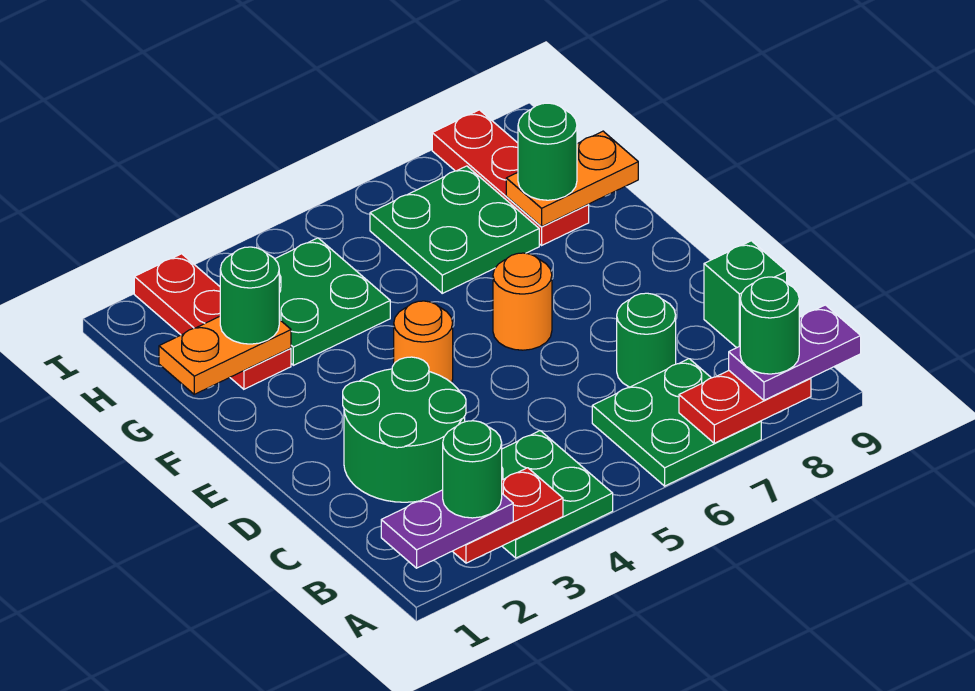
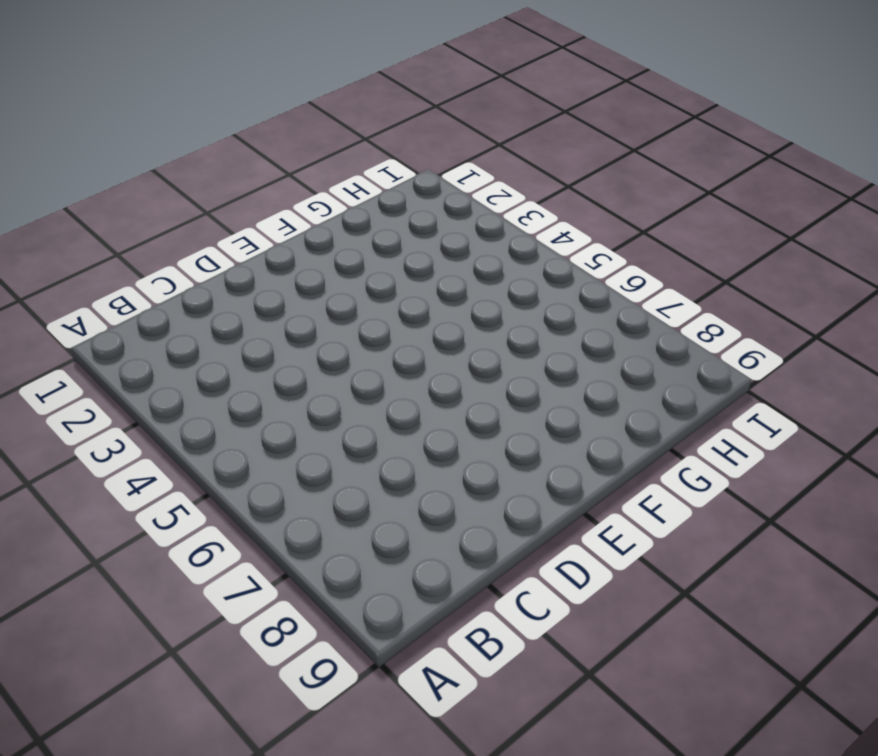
none -> green plate A3:B4 level 1
none -> green plate A6:B7 level 1
none -> green round brick C2:D3 level 1

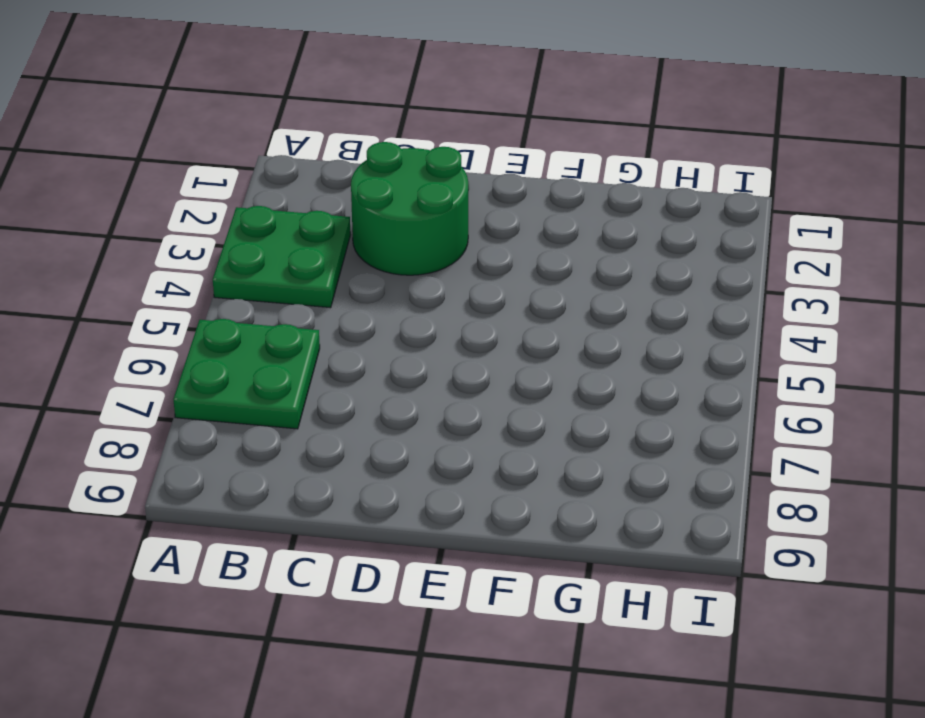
none -> green round brick C7 level 1
none -> green brick C9 level 1
none -> orange round brick E4 level 1

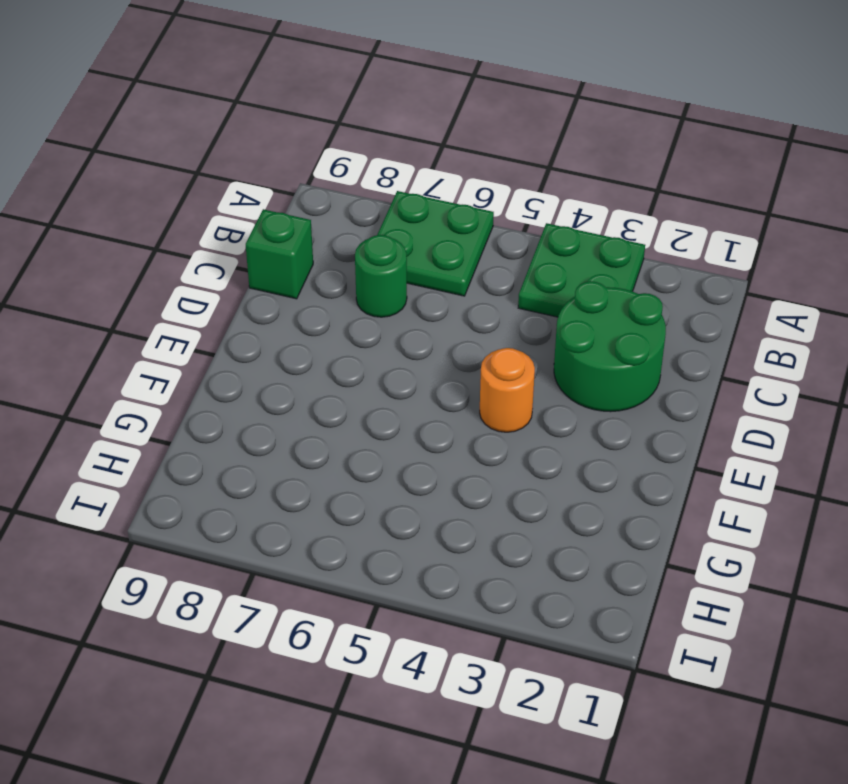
none -> orange round brick E6 level 1
none -> red plate G2:I2 level 1
none -> green plate G3:H4 level 1

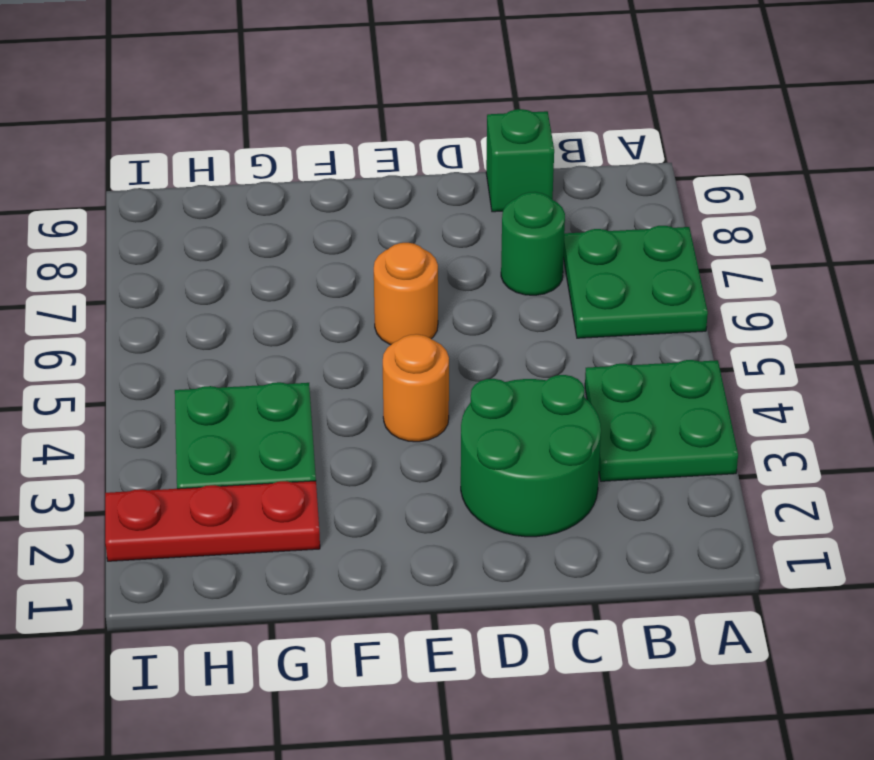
none -> green plate G6:H7 level 1
none -> red plate G8:I8 level 1
none -> red plate A2:A3 level 2

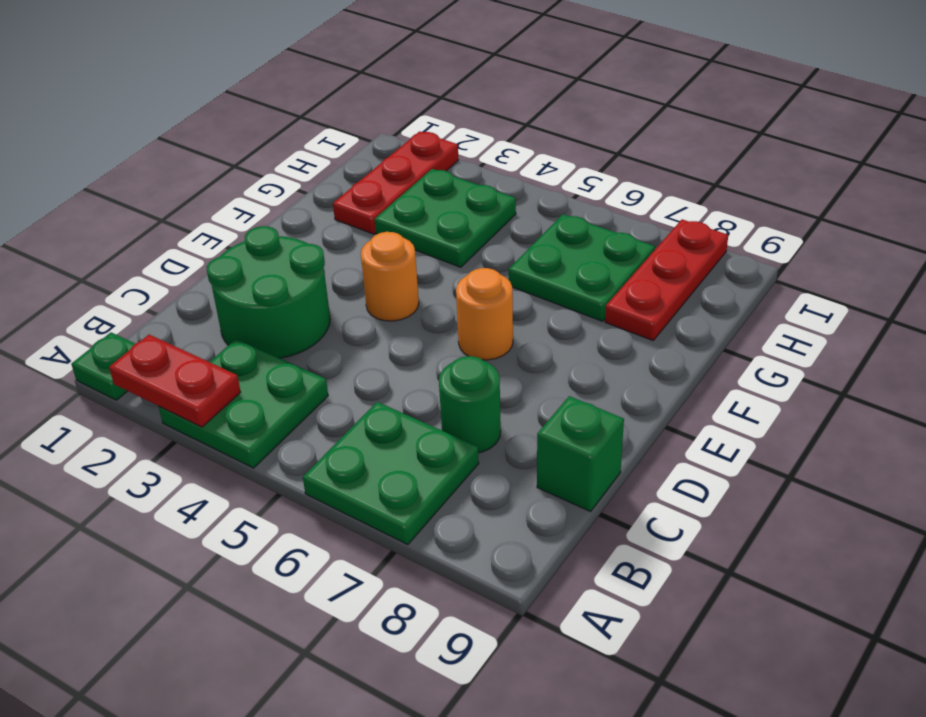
green plate A1 level 1 -> none
none -> red plate A7:A8 level 2
none -> orange plate G1:G2 level 2
none -> orange plate G8:G9 level 2

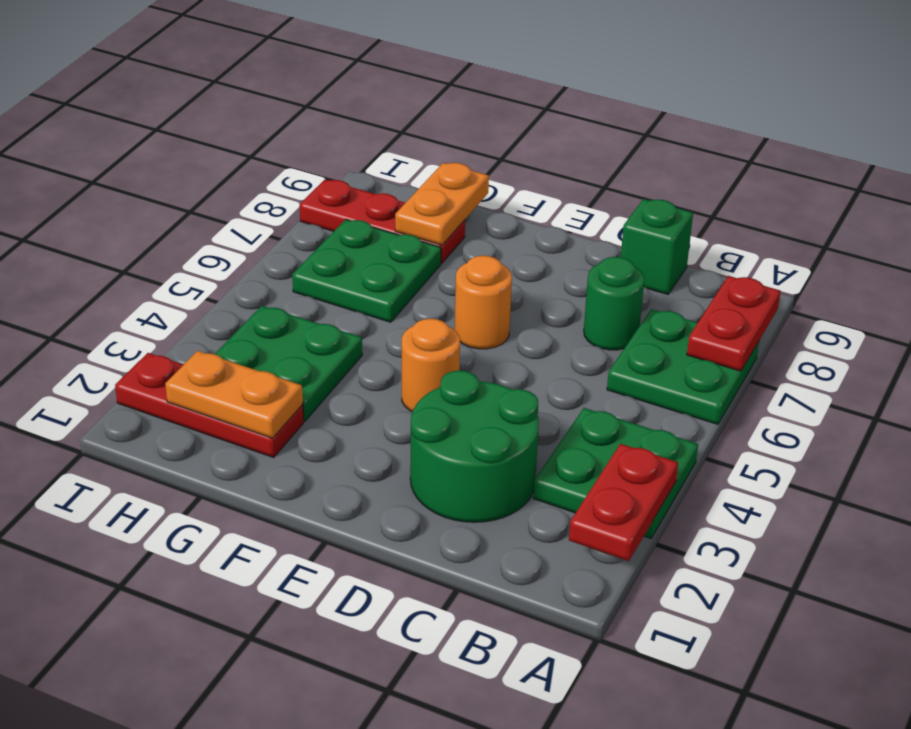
orange plate G2:H2 level 2 -> orange plate G1:G2 level 2
none -> purple plate A1:A2 level 3
none -> purple plate A8:A9 level 3
none -> green round brick G2 level 3

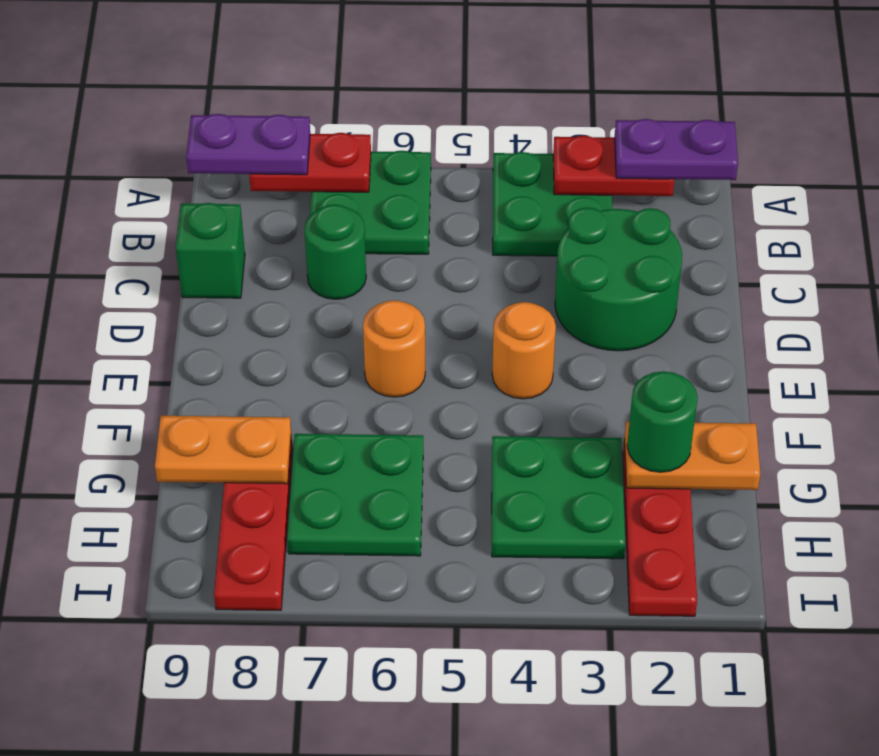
none -> green round brick G8 level 3
none -> green round brick A2 level 4
none -> green round brick A8 level 4

